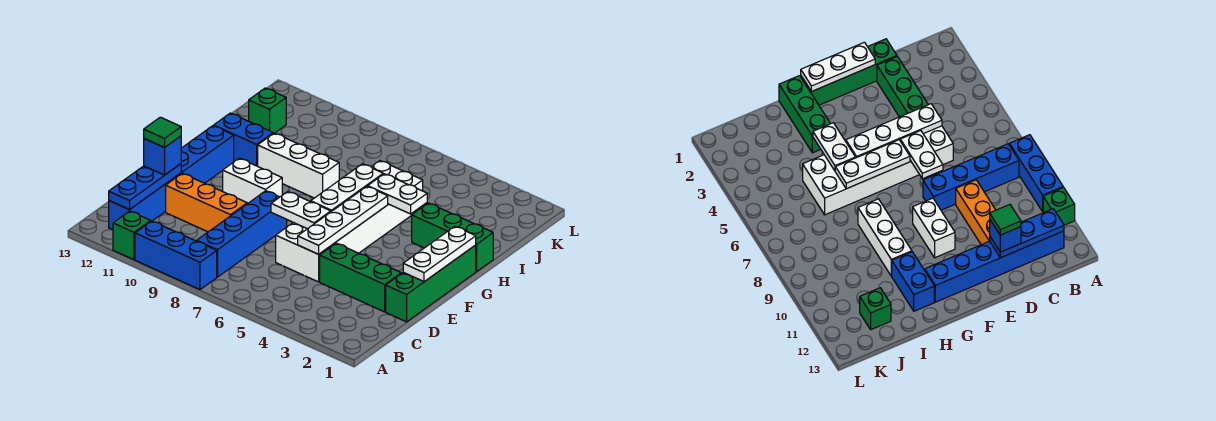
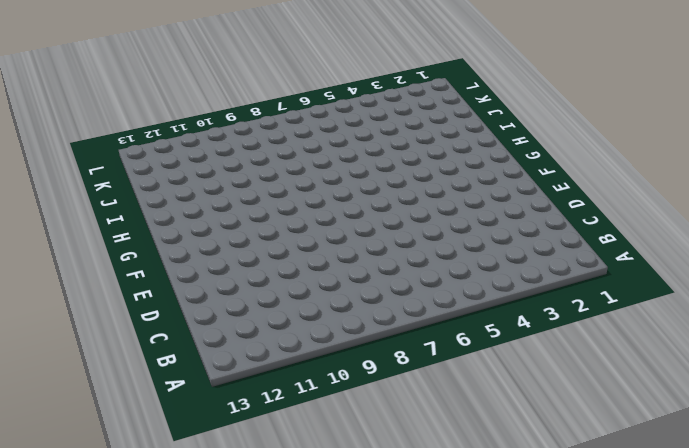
none -> blue brick A8:A10 level 1
none -> green brick A11 level 1
none -> blue brick B8:E8 level 1

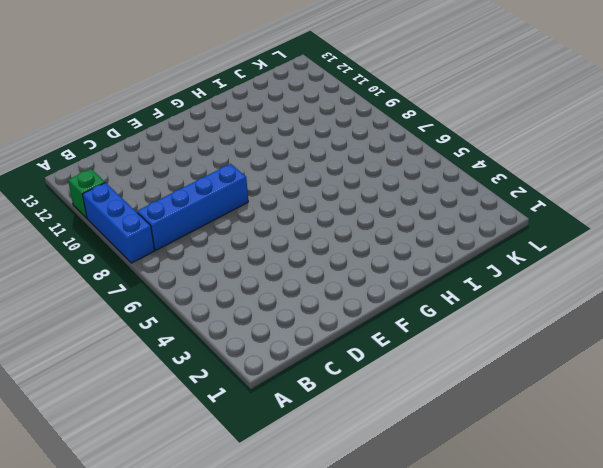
none -> blue brick B12:G12 level 1
none -> green brick D1:G1 level 1
none -> green brick D2:D4 level 1

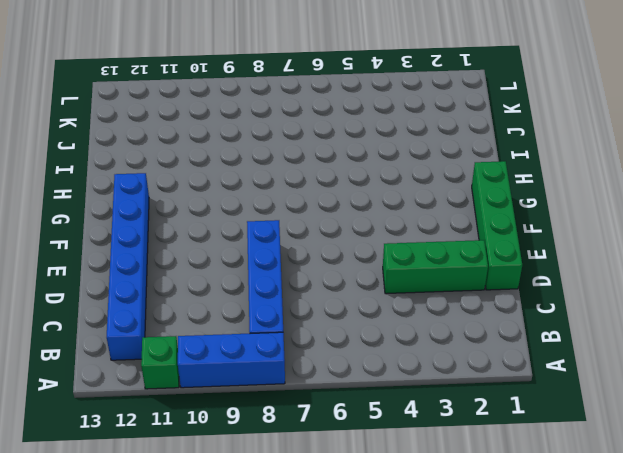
none -> white brick D5:I6 level 1
none -> orange brick D9:D11 level 1
none -> white brick F9:F10 level 1

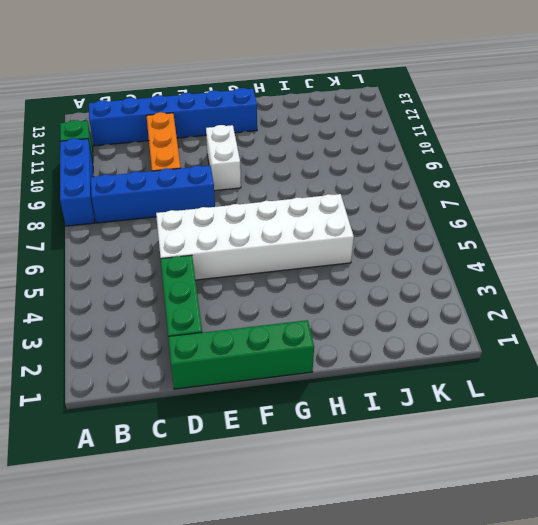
none -> green brick H1:H3 level 1
none -> white brick H8:H10 level 1
none -> blue brick H11:H12 level 1

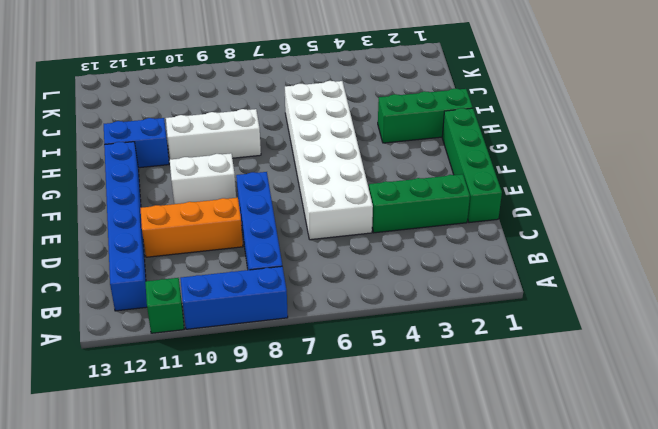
none -> green brick J12 level 1
none -> blue plate B12:D12 level 2
none -> white plate D5:G5 level 2

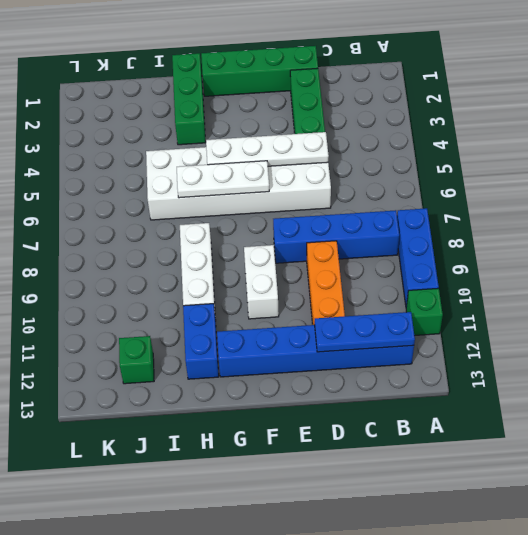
none -> white plate E1:G1 level 2
none -> white plate E6:E7 level 2
none -> white plate H4:H5 level 2

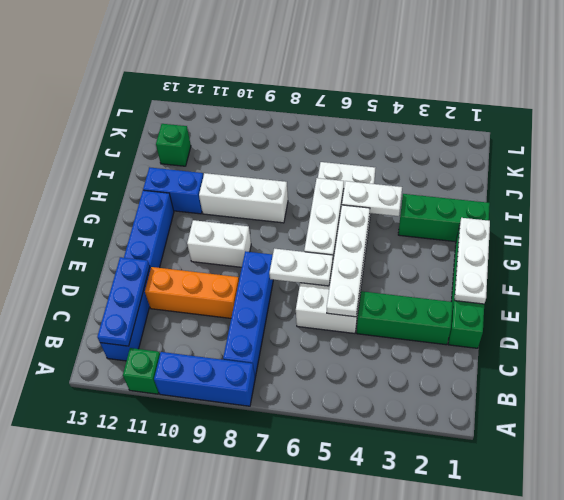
none -> blue brick D12 level 3
none -> green tile D12 level 4

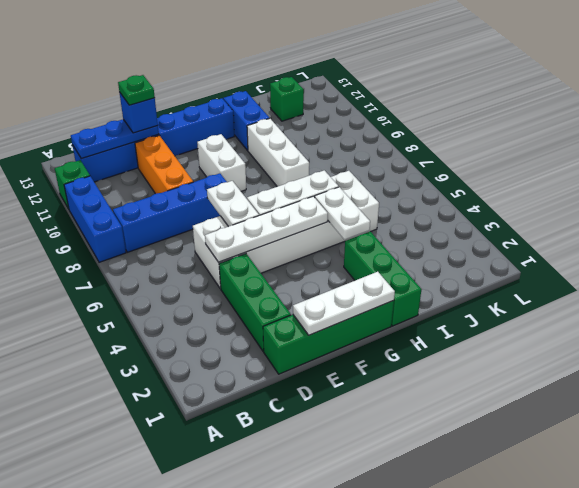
green plate D12 level 4 -> green tile D12 level 4

